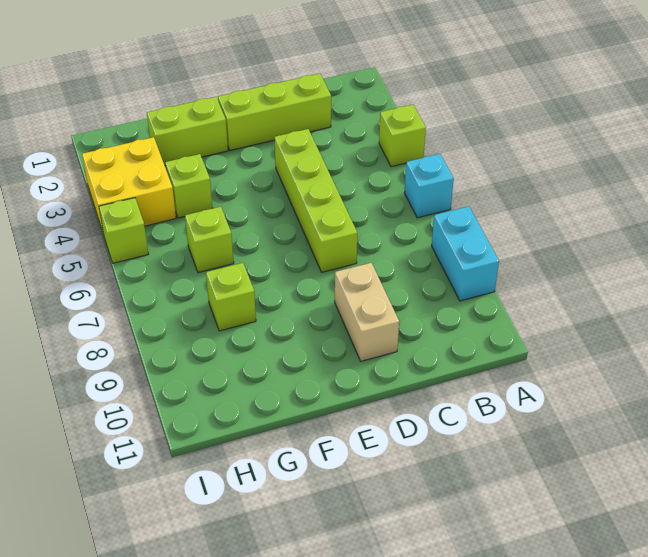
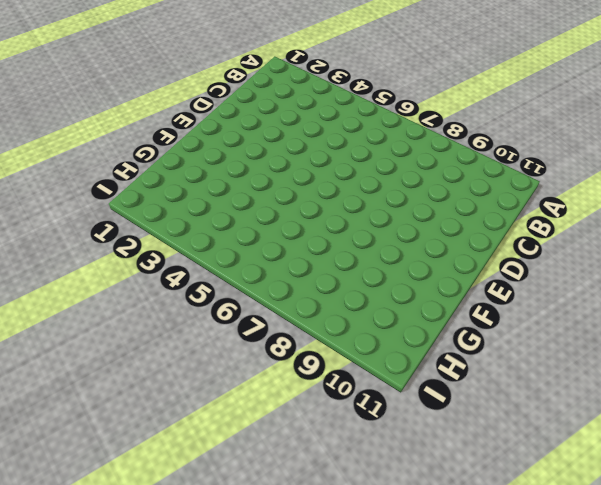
none -> lime brick A4 level 1
none -> cyan brick A6 level 1
none -> cyan brick A8:A9 level 1

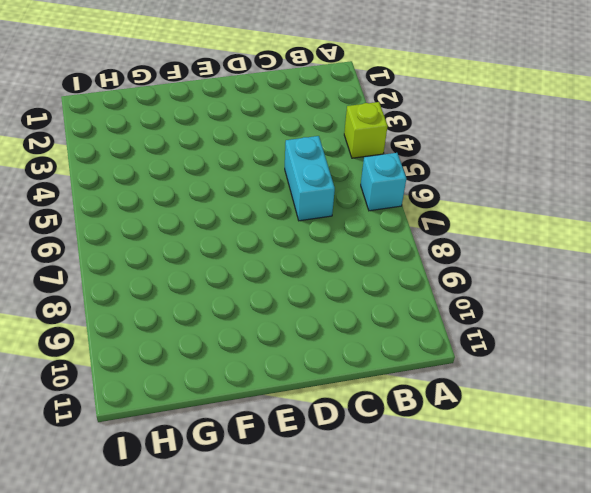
cyan brick C5:C6 level 1 -> cyan brick A8:A9 level 1
none -> lime brick C2:E2 level 1
none -> lime brick D4:D7 level 1
none -> tan brick D9:D10 level 1

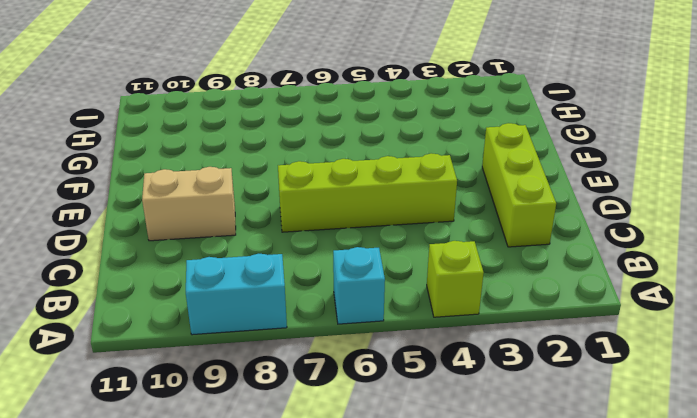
none -> lime brick F2:G2 level 1
none -> lime brick G4 level 1
none -> lime brick G6 level 1

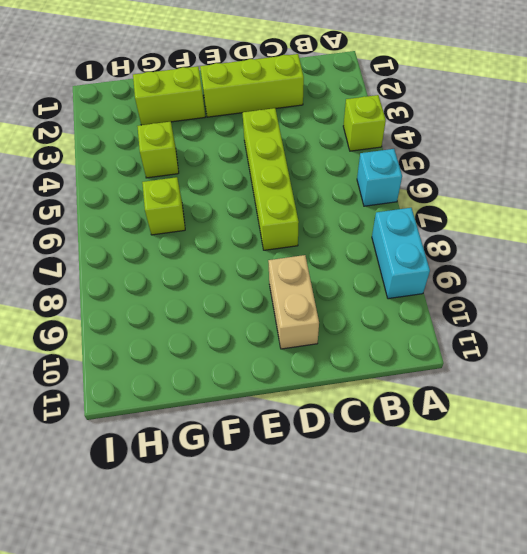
none -> lime brick G8 level 1
none -> yellow brick H3:I4 level 1
none -> lime brick I5 level 1

